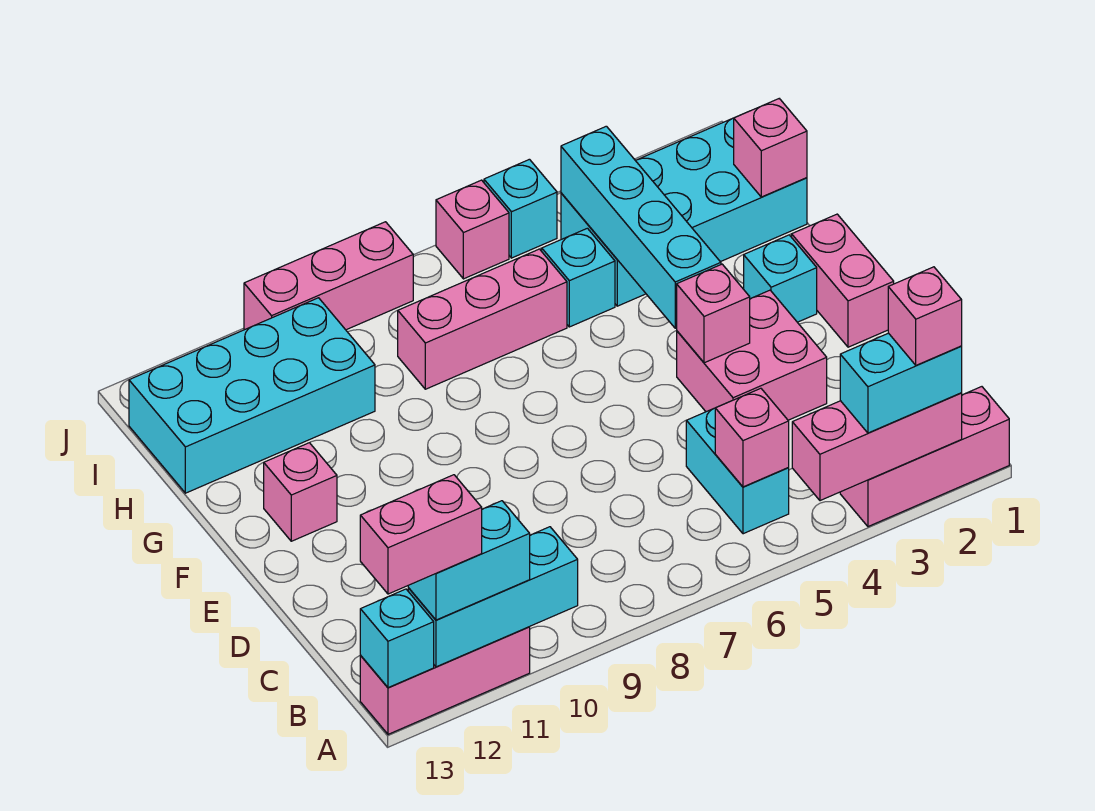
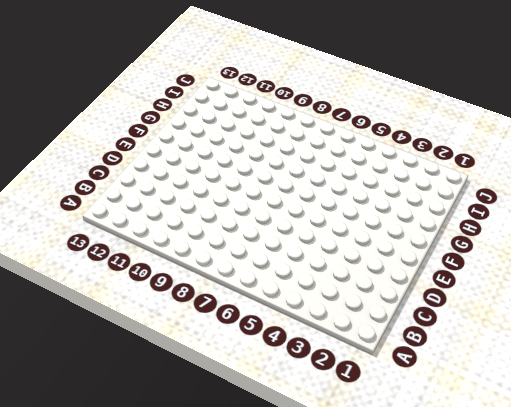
none -> pink brick A1:A3 level 1
none -> pink brick A11:A13 level 1
none -> cyan brick B5:C5 level 1

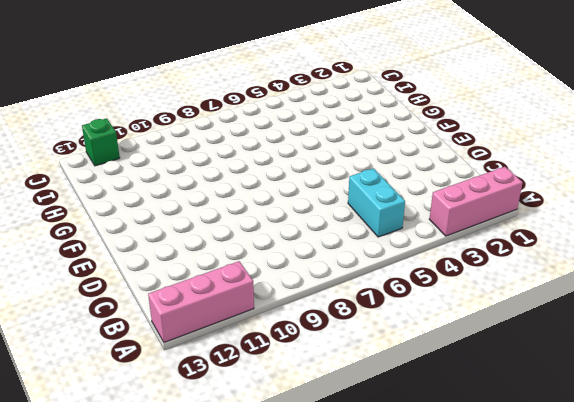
green brick J12 level 1 -> none
none -> pink brick D3:E4 level 1
none -> pink brick E1:F1 level 1
none -> cyan brick F2 level 1

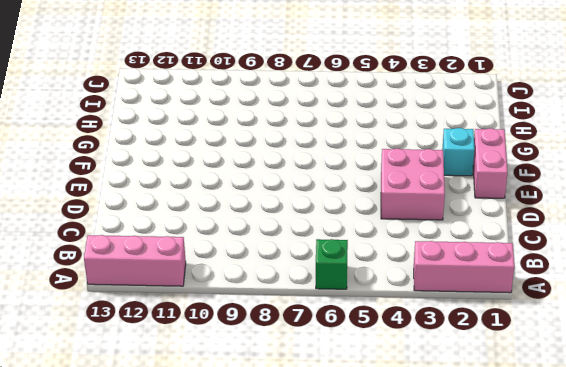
green brick A6 level 1 -> none
none -> cyan brick B5:C5 level 1
none -> pink brick F12 level 1
none -> cyan brick H1:I4 level 1

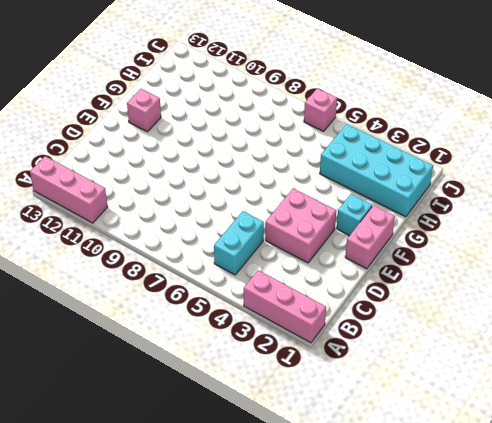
none -> cyan brick H5 level 1
none -> pink brick H6:H8 level 1
none -> cyan brick H10:I13 level 1

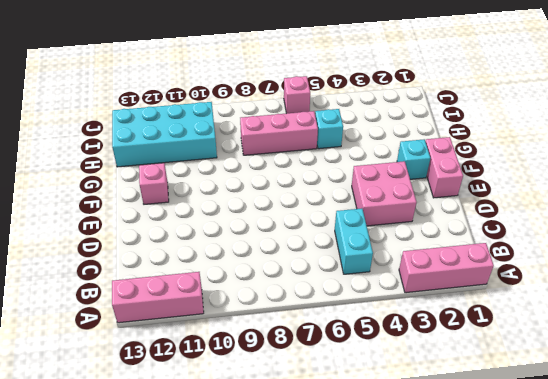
none -> cyan brick H1:I4 level 1
none -> cyan brick J5 level 1
none -> pink brick J8:J10 level 1

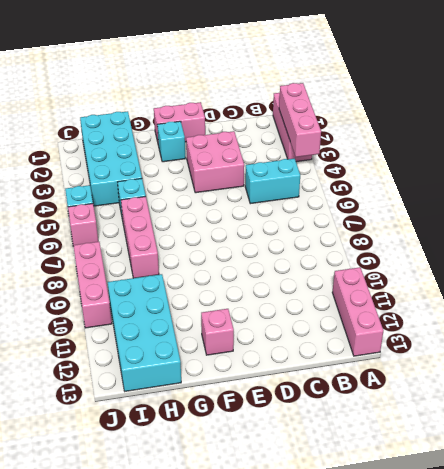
none -> cyan brick A10:A12 level 2
none -> cyan brick A13 level 2
none -> pink brick B5 level 2

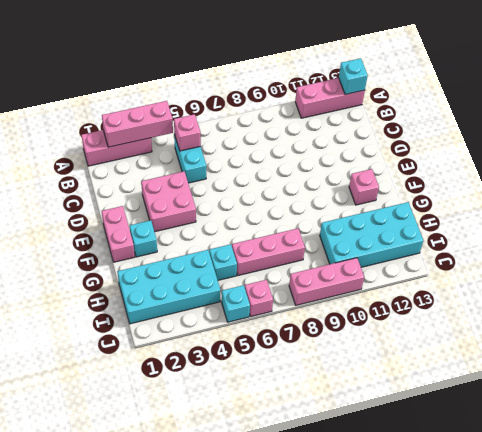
none -> cyan brick A10:A12 level 2
none -> pink brick E4 level 2
none -> cyan brick F4:I4 level 2

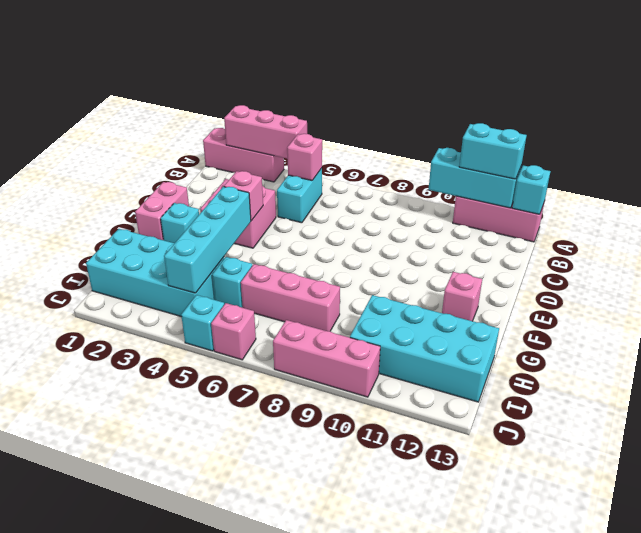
none -> pink brick H1 level 2
none -> cyan brick A2:A3 level 3
none -> pink brick A2 level 4

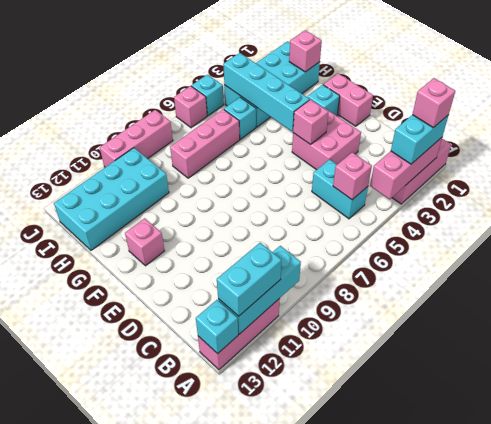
none -> pink brick A12:A13 level 4

